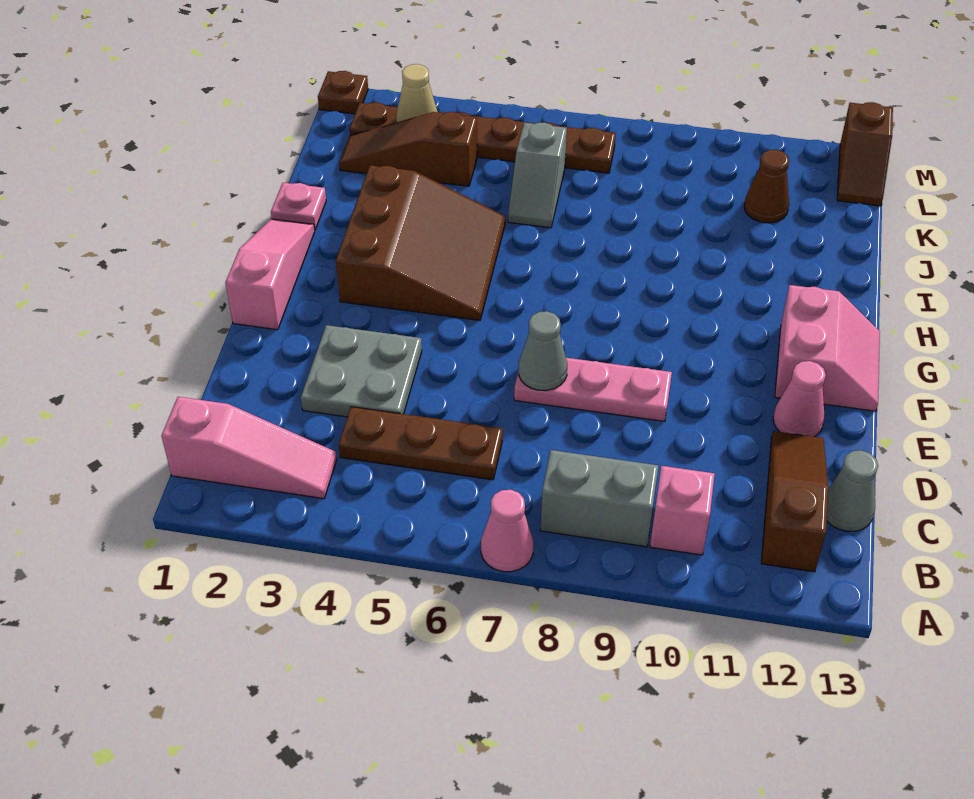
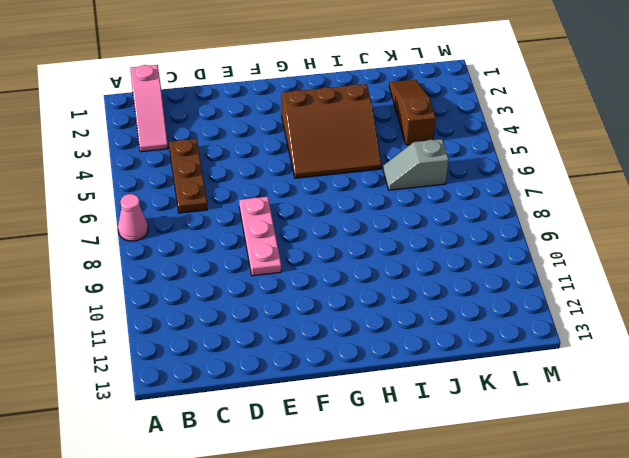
none -> grey brick B8:B9 level 1
none -> pink brick B10 level 1
none -> brown slope B12:D12 level 1 top B

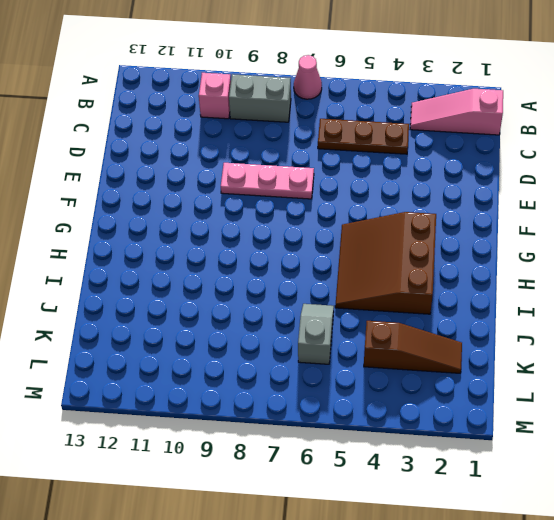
none -> brown slope B12:D12 level 1 top B
none -> grey cone C13 level 1
none -> grey plate D3:E4 level 1

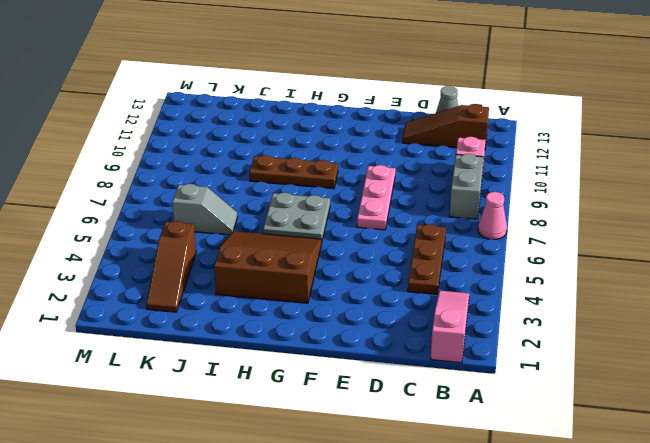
grey plate G6:H7 level 1 -> grey plate D3:E4 level 1
brown plate G9:I9 level 1 -> none
none -> pink cone E12 level 1
none -> pink slope F1:H1 level 1 top F
none -> pink slope F12:G13 level 1 top 12

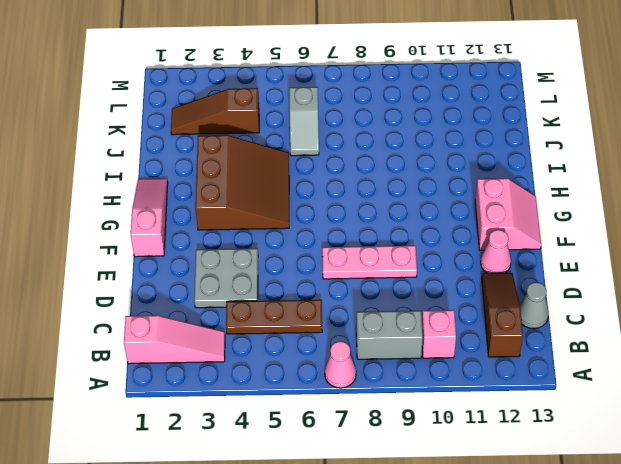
none -> pink plate I1 level 1
none -> brown cone K11 level 1
none -> brown plate L2:L7 level 1

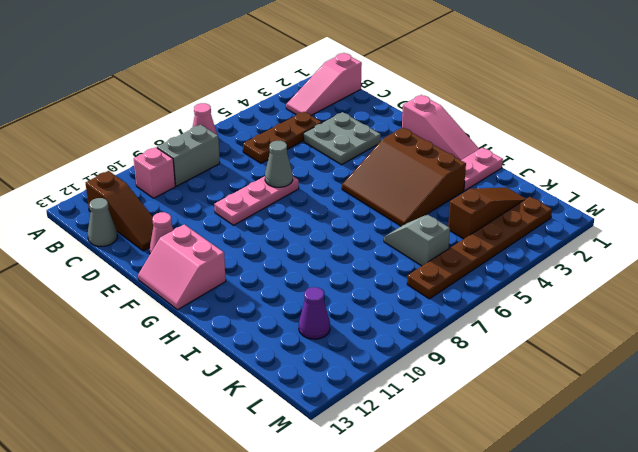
pink plate I1:I2 level 1 -> pink plate I1 level 1
purple cone K11 level 1 -> brown cone K11 level 1
none -> brown slope L13:M13 level 1 top M
none -> brown plate M1 level 1
none -> tan cone L3 level 2

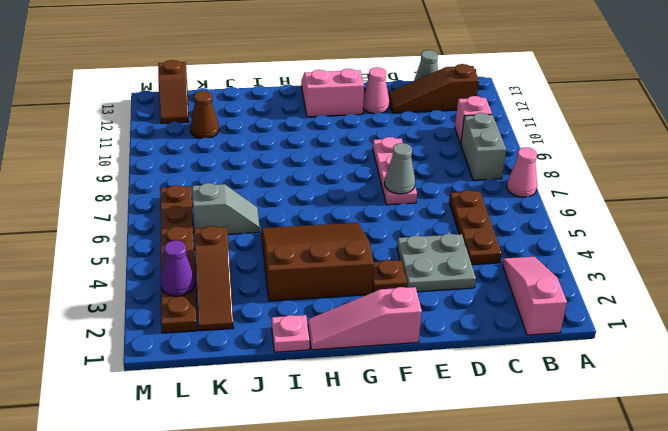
brown plate F3 level 1 -> brown plate M1 level 1
purple cone L3 level 2 -> tan cone L3 level 2
brown slope L12:L13 level 1 top 13 -> brown slope L13:M13 level 1 top M

